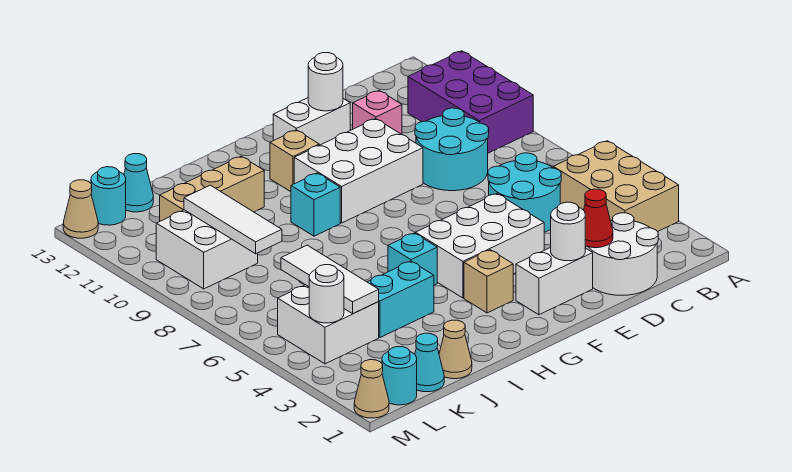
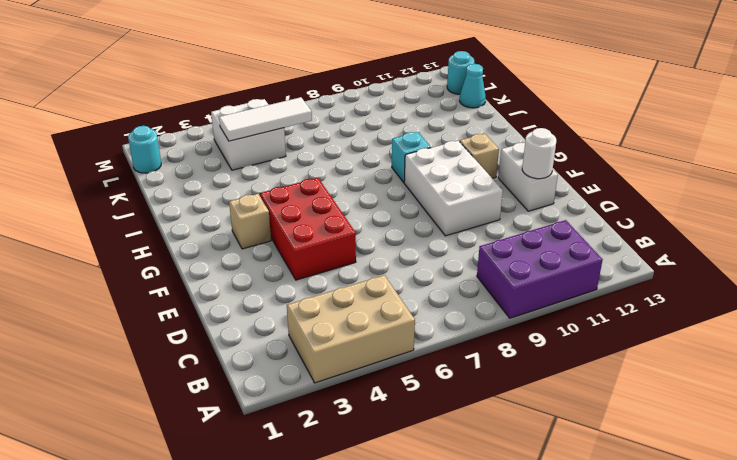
red brick E4:G5 level 1 -> white brick E4:G5 level 1
none -> white round brick C1:D2 level 1
none -> cyan round brick C5:D6 level 1
none -> cyan round brick C8:D9 level 1
none -> pink brick D11 level 1

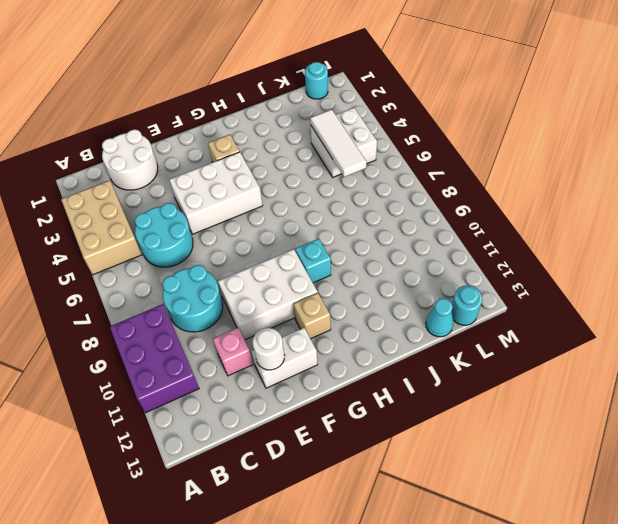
none -> white brick E2:F2 level 1
none -> cyan brick H5 level 1
none -> cyan brick I4:J4 level 1
none -> tan brick I11:K11 level 1

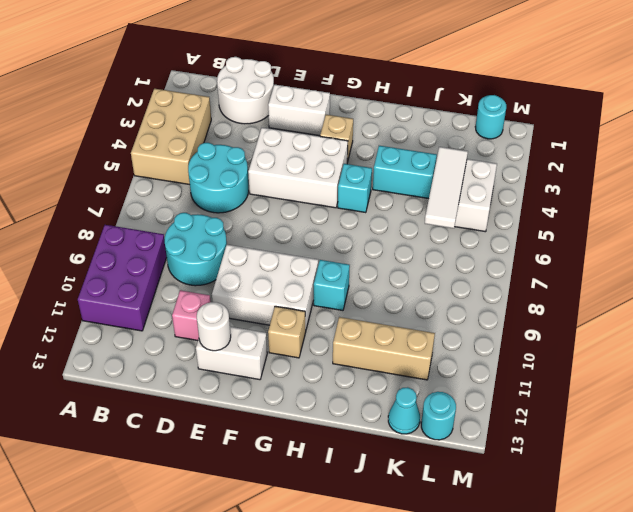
none -> tan cone J1 level 1
none -> cyan cone K1 level 1
none -> white brick K9:L10 level 1
none -> tan cone M1 level 1

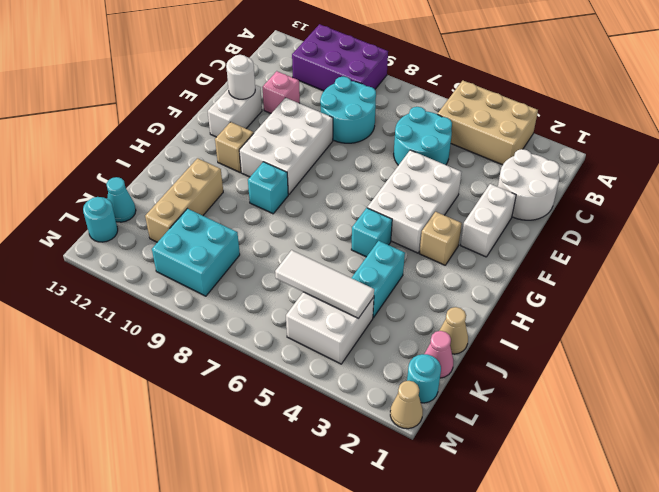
pink cone K1 level 1 -> cyan cone K1 level 1
cyan brick K9:L10 level 1 -> white brick K9:L10 level 1
none -> tan cone M13 level 1
none -> red cone D2 level 2
none -> white round brick E2 level 2
none -> white tile K8:K10 level 2

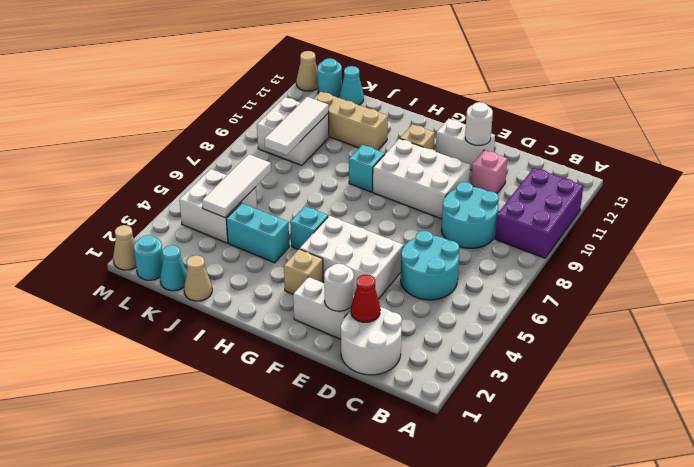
none -> tan brick A3:B5 level 1
none -> white round brick L4 level 2

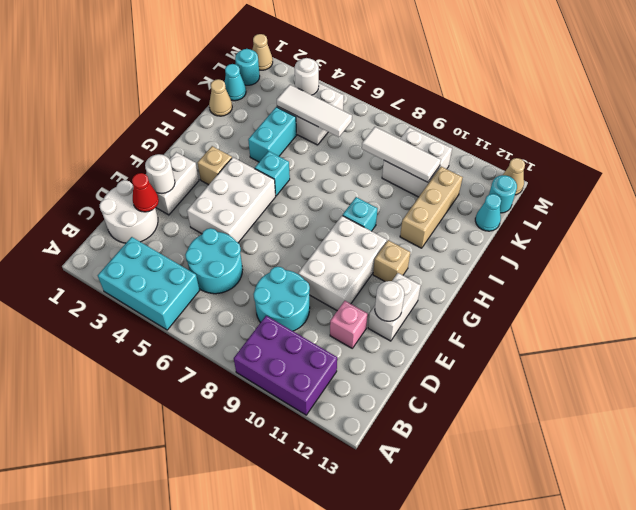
cyan brick A3:B5 level 1 -> tan brick A3:B5 level 1

